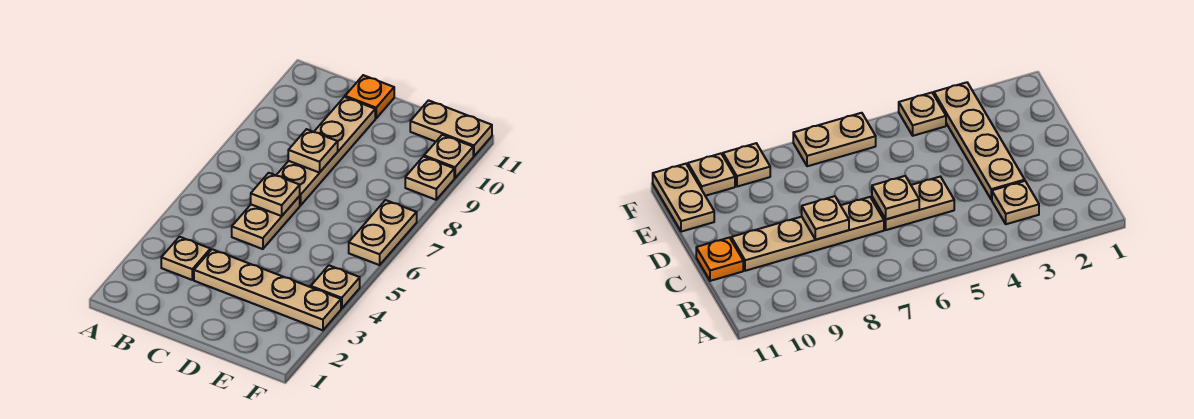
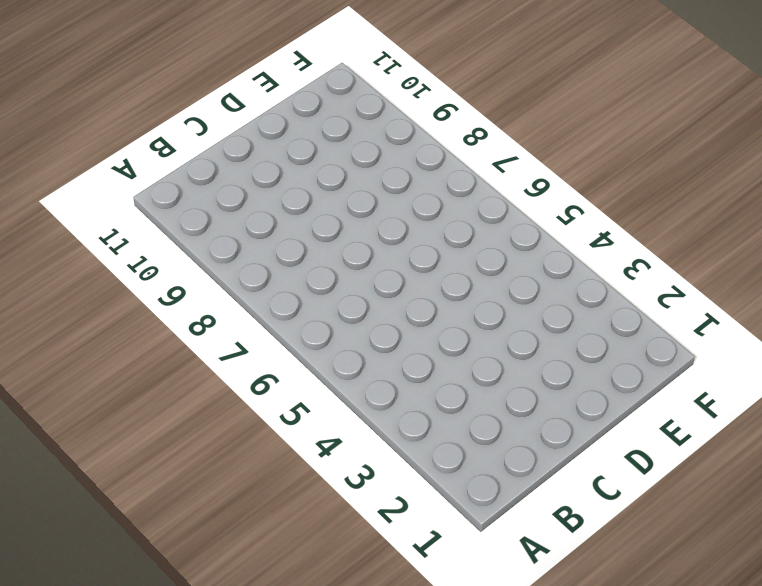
none -> tan plate B3 level 1
none -> tan plate C3:F3 level 1
none -> tan plate C5:C6 level 1

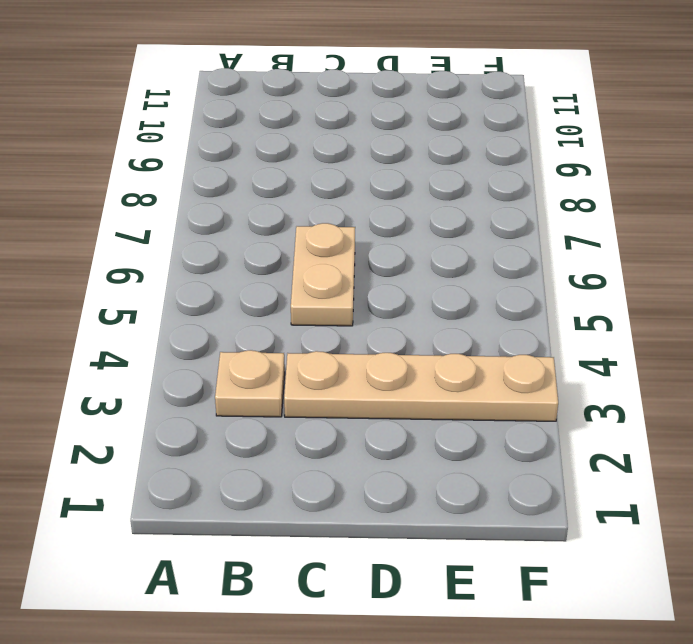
none -> tan plate C7:C10 level 1
none -> orange plate C11 level 1
none -> tan plate E11:F11 level 1

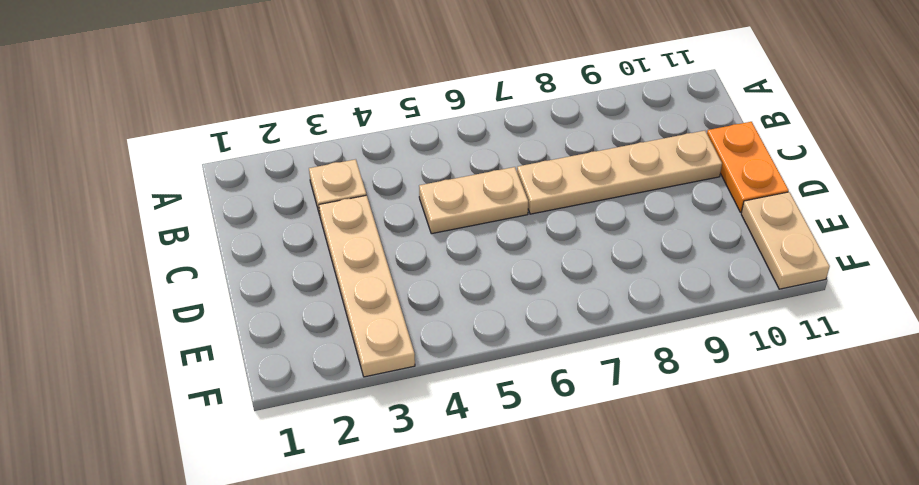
orange plate C11:D11 level 1 -> orange plate C11 level 1
none -> tan plate F4 level 1
none -> tan plate F6:F7 level 1
none -> tan plate F9 level 1

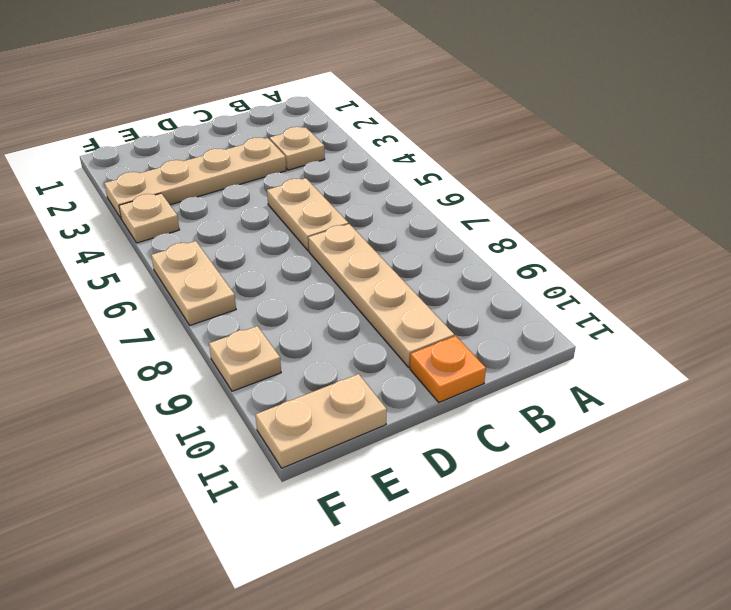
none -> tan plate F10 level 1
none -> tan plate C6 level 2
none -> tan plate C8 level 2

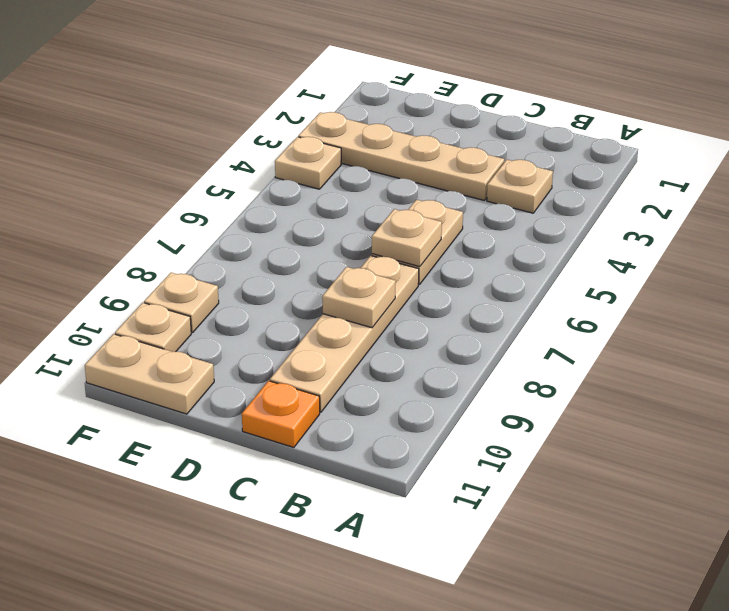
none -> tan plate F6:F7 level 1

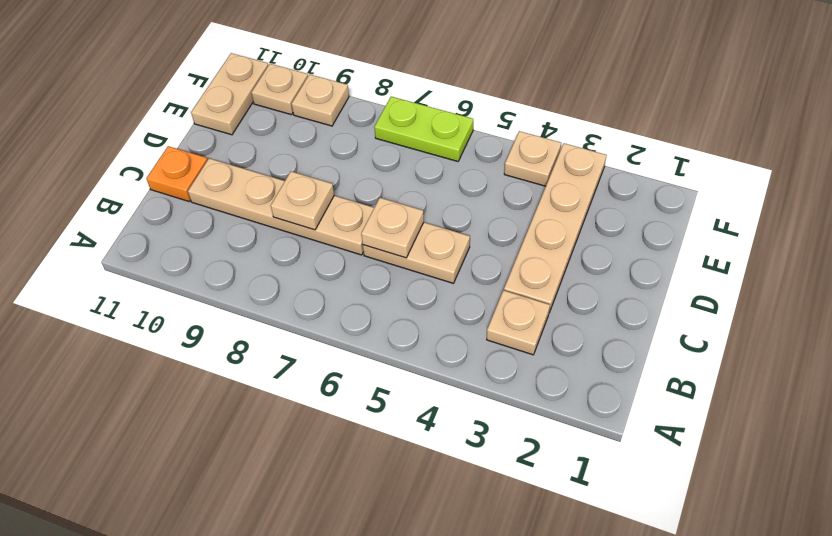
lime plate F6:F7 level 1 -> tan plate F6:F7 level 1

